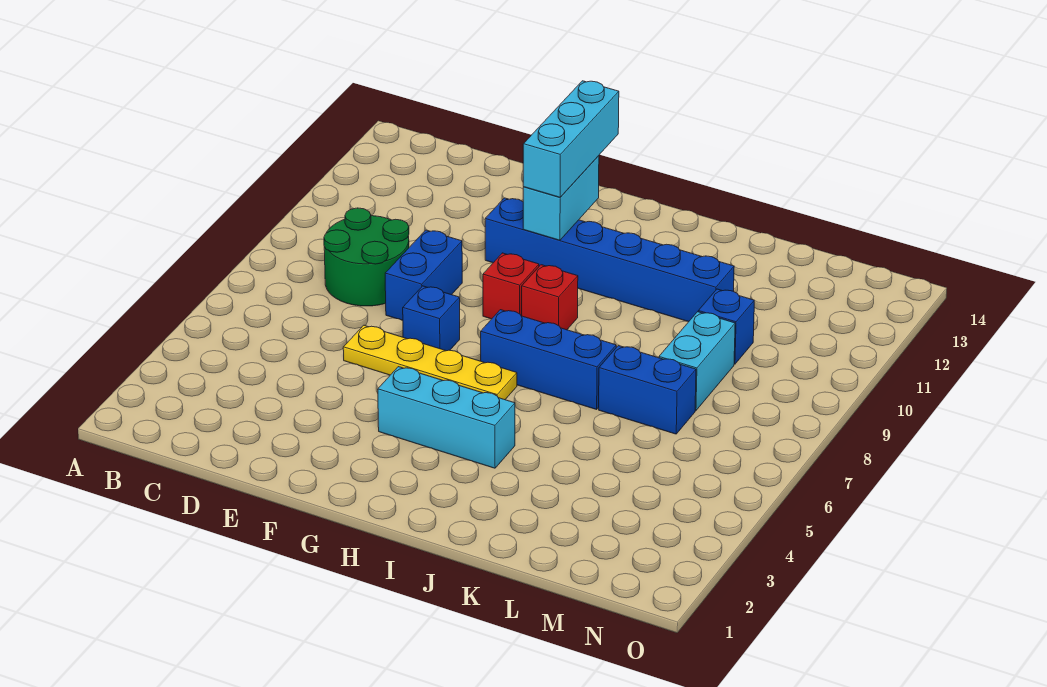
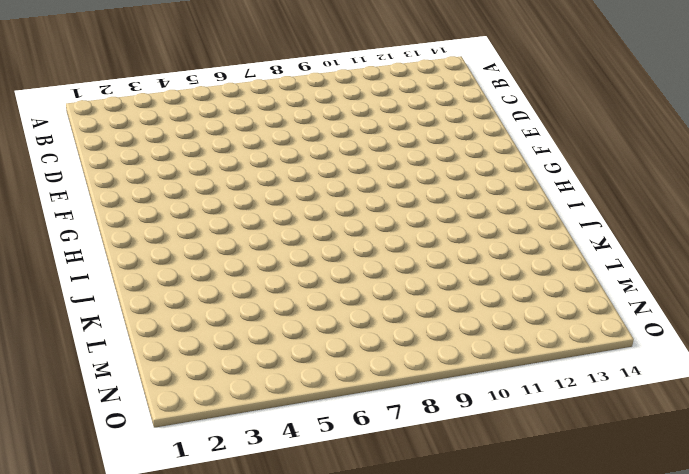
none -> green round brick C8:D9 level 1
none -> yellow plate E6:H6 level 1
none -> blue brick E8:E9 level 1

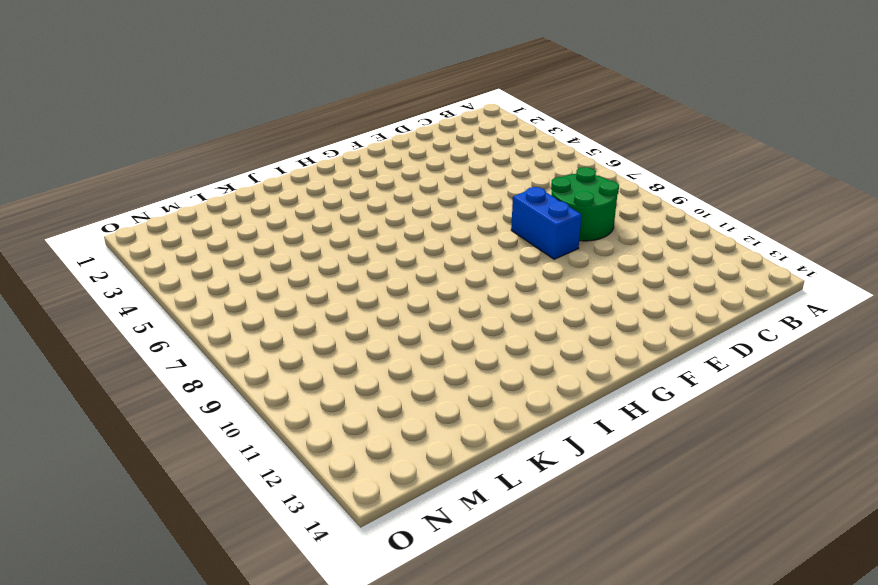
none -> yellow plate E6:H6 level 1
none -> blue brick F7 level 1
none -> blue brick F11:K11 level 1

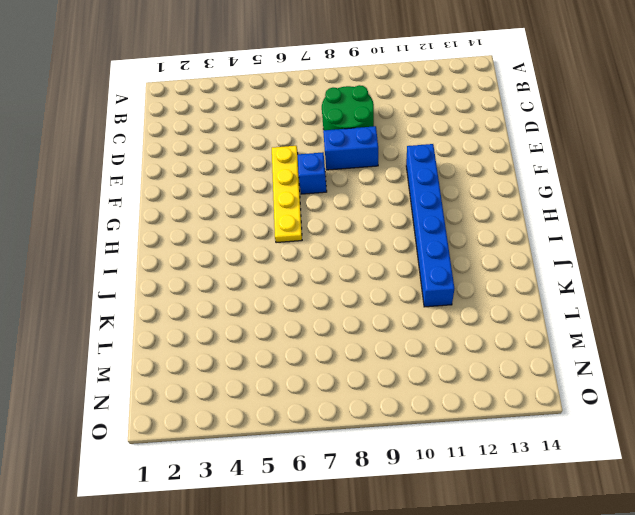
none -> cyan brick G4:I4 level 1
none -> red brick G9 level 1
none -> blue brick H7:J7 level 1

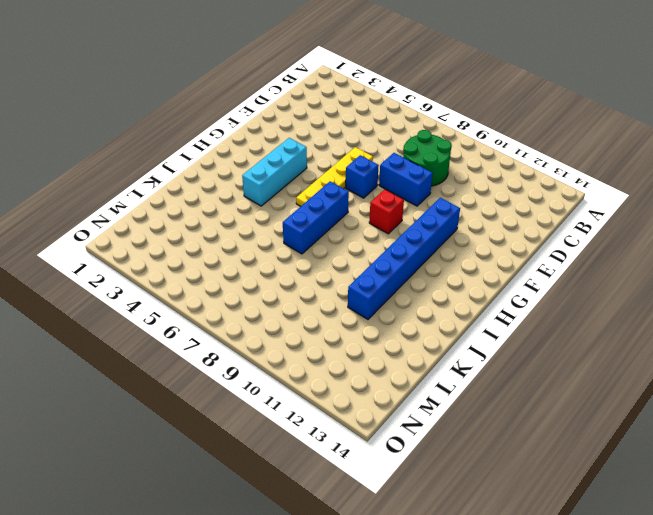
none -> red brick H9 level 1
none -> blue brick K7:L7 level 1
none -> cyan brick L8:L9 level 1

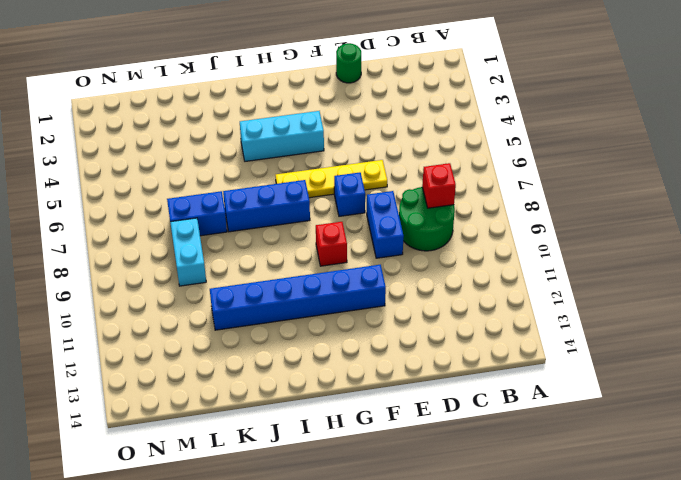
red brick C8 level 2 -> red brick H9 level 1
green round brick E1 level 1 -> none
none -> blue brick L10 level 1
none -> cyan brick G11:G12 level 2
none -> cyan brick G11:G13 level 3

